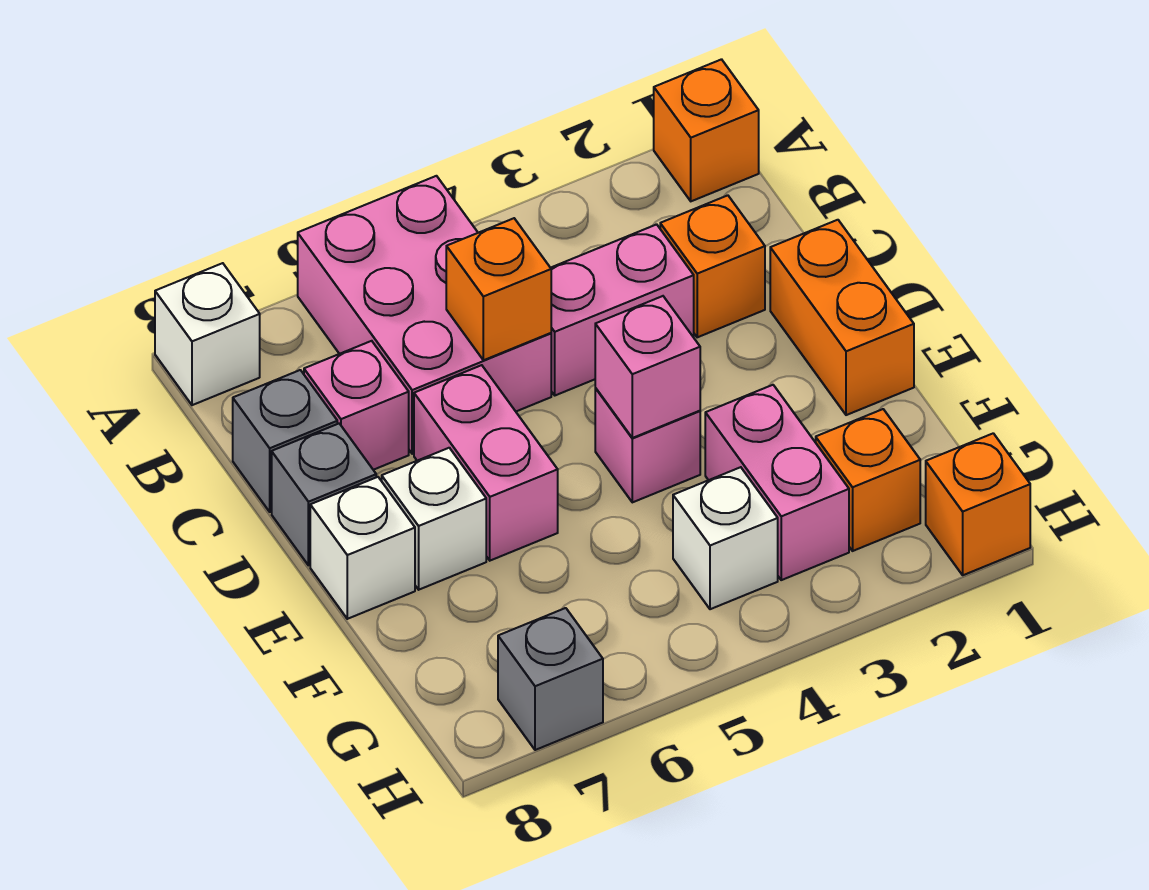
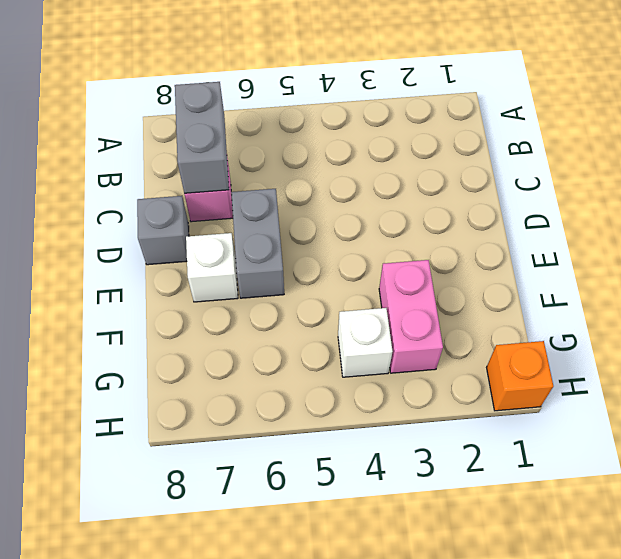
grey brick B7:C7 level 2 -> none
grey brick D6:E6 level 1 -> pink brick D6:E6 level 1
none -> orange brick A1 level 1
none -> pink brick A5:C6 level 1
none -> white brick A8 level 1

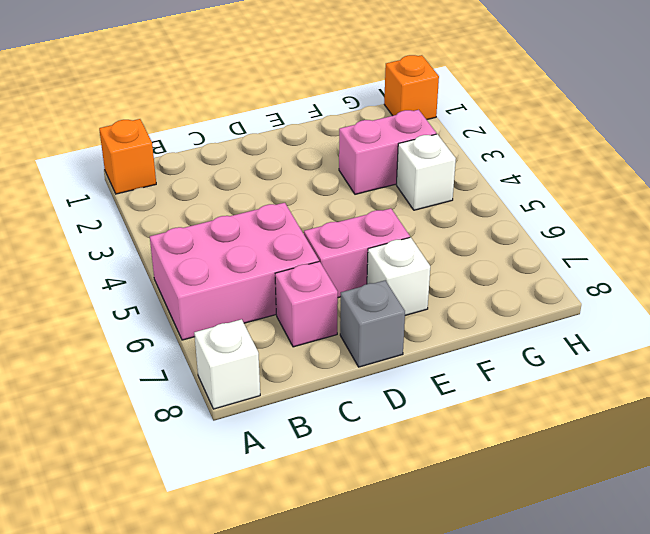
none -> orange brick C2 level 1
none -> pink brick C3:C4 level 1
none -> grey brick C8 level 1

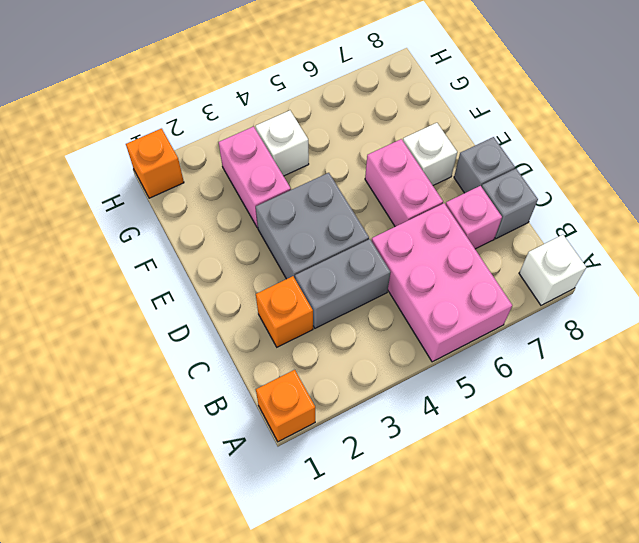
grey brick C3:C4 level 1 -> pink brick C3:C4 level 1
grey brick D3:E4 level 1 -> pink brick E4 level 1
none -> orange brick D1:E1 level 1
none -> white brick E8 level 1
none -> orange brick G2 level 1

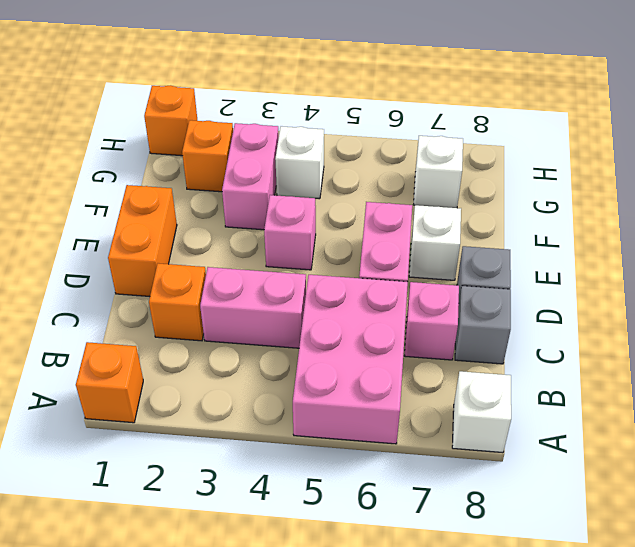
white brick G7 level 1 -> white brick E8 level 1
none -> grey brick H7 level 1
none -> orange brick C5 level 2
none -> pink brick E4 level 2

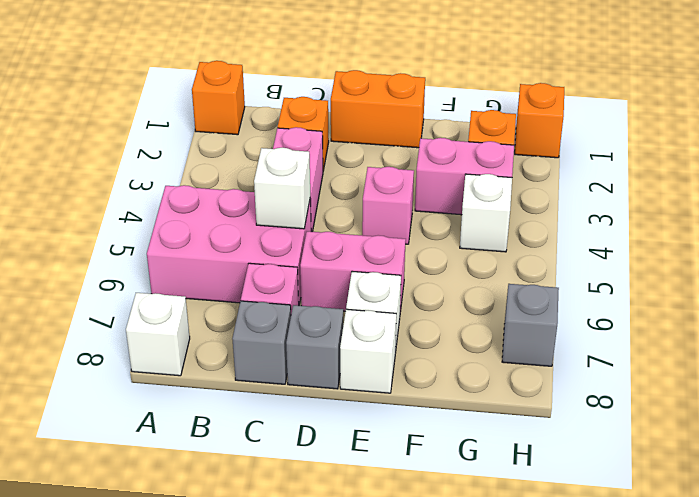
white brick C5 level 2 -> orange brick C5 level 2
none -> pink brick E4 level 2

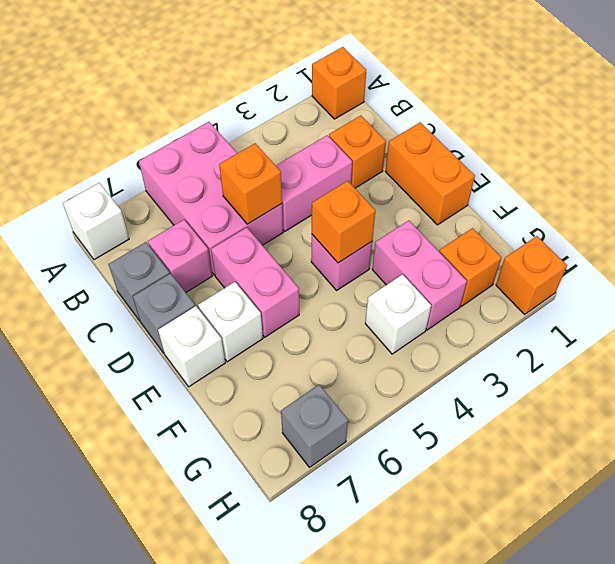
orange brick E4 level 2 -> pink brick E4 level 2

